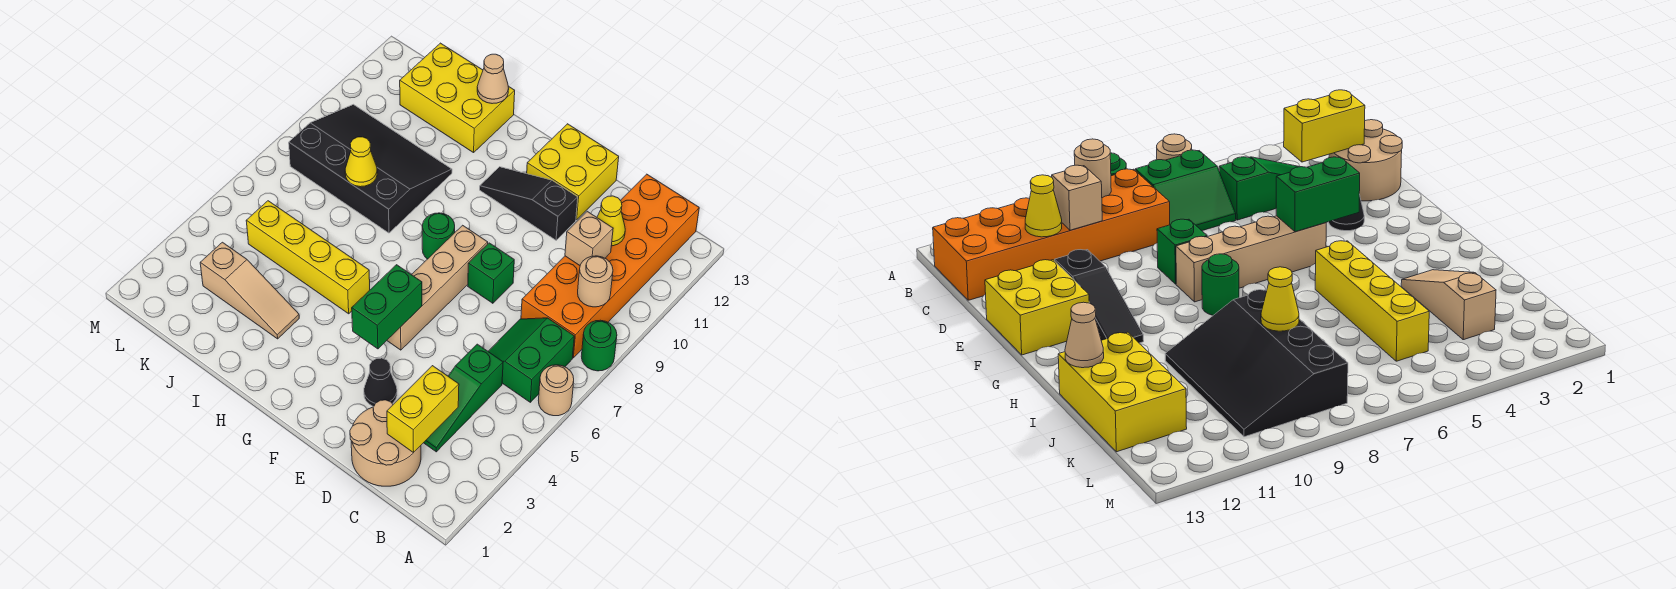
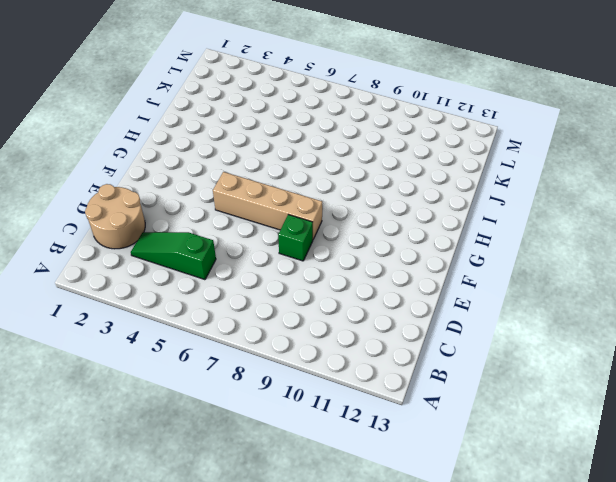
none -> tan round brick A6 level 1
none -> green round brick A8 level 1
none -> green slope B6:C7 level 1 top B

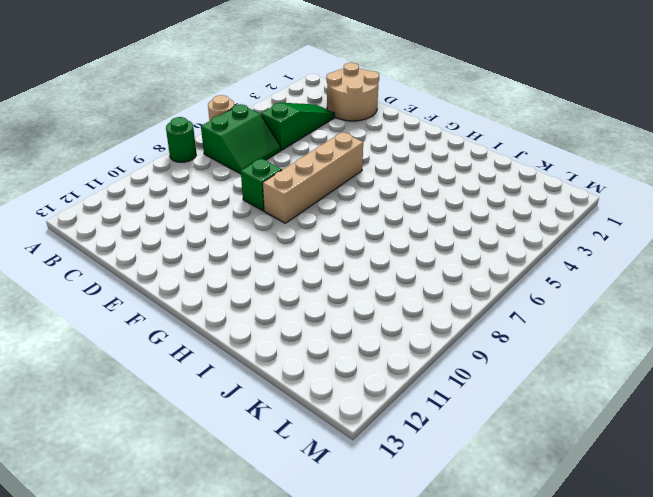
none -> orange brick B8:C13 level 1
none -> black cone E3 level 1
none -> black slope E11:G11 level 1 top E

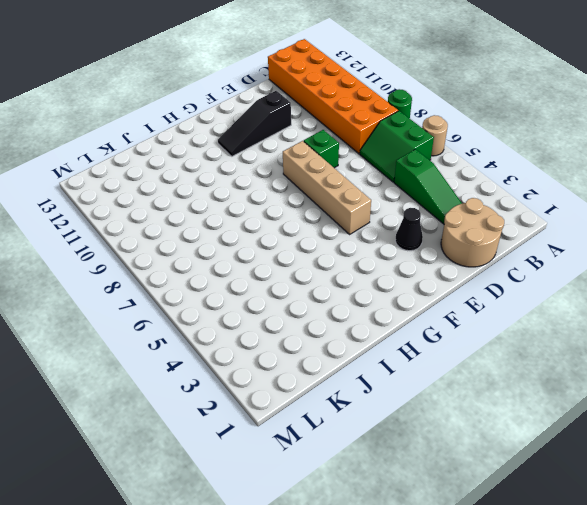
none -> yellow brick E12:F13 level 1
none -> green round brick G8 level 1
none -> yellow brick H5:K5 level 1

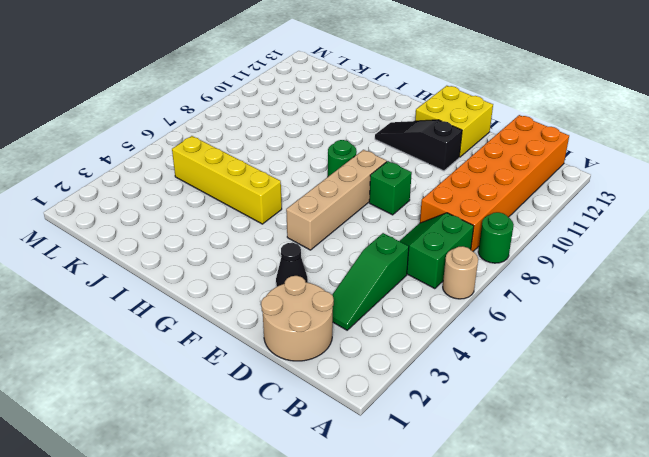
none -> tan slope I3:K3 level 1 top K
none -> black slope I8:L10 level 1 top 8
none -> yellow brick I12:K13 level 1

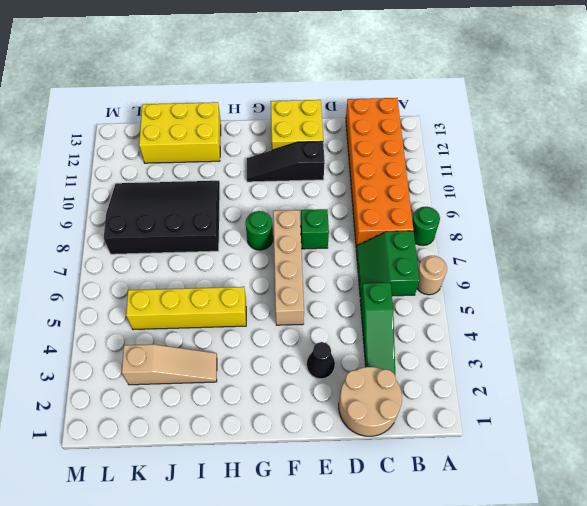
none -> tan round brick B9 level 2
none -> yellow brick C2:C3 level 2
none -> tan brick C10 level 2

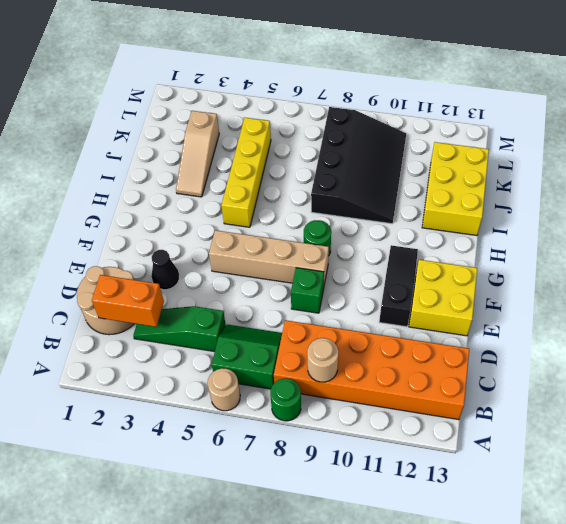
orange brick C2:C3 level 2 -> yellow brick C2:C3 level 2
none -> tan brick C10 level 2
none -> yellow cone C11 level 2
none -> green brick F4:F5 level 2

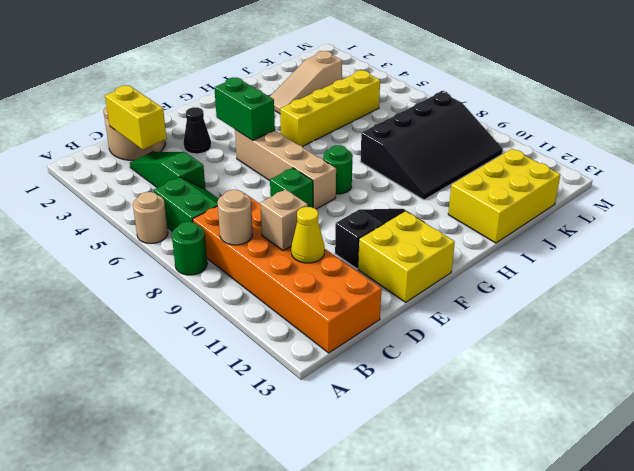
none -> tan cone I13 level 2
none -> yellow cone J8 level 2

